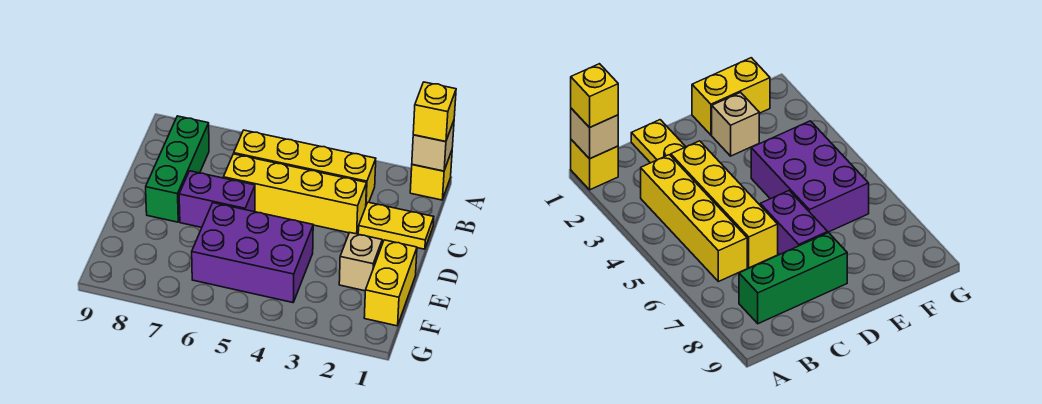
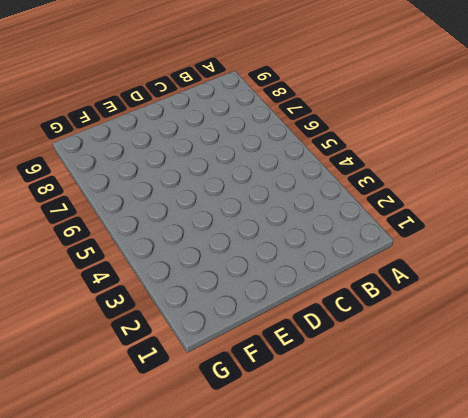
none -> yellow brick A1 level 1
none -> yellow brick B3:B6 level 1

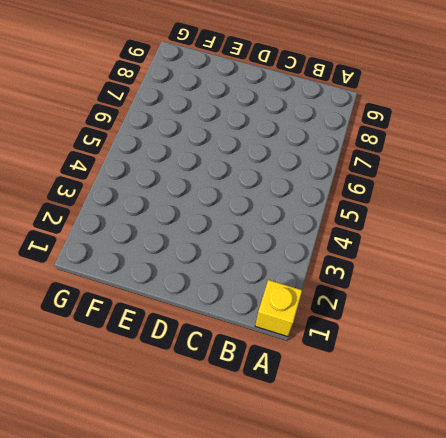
none -> yellow brick B3:B6 level 1
none -> green brick B8:D8 level 1

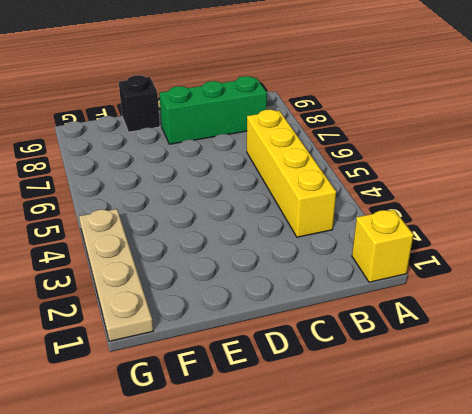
black brick E9 level 1 -> none
tan plate G1:G4 level 1 -> none
none -> yellow plate C1:C2 level 1
none -> yellow brick C3:C6 level 1

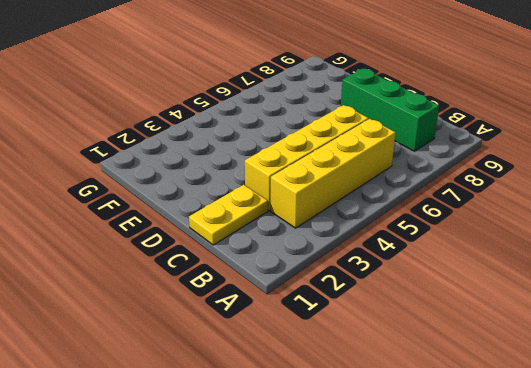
none -> yellow brick A1 level 1
none -> purple brick D6:D7 level 1

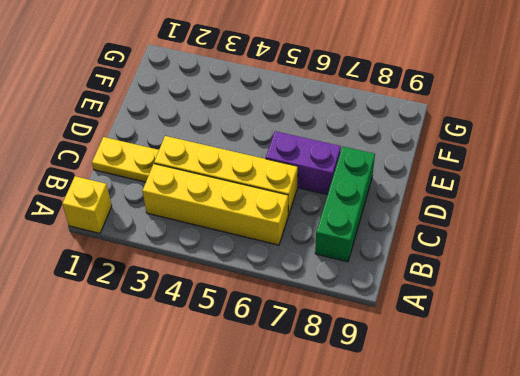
none -> yellow brick E1:F1 level 1
none -> tan brick E2 level 1

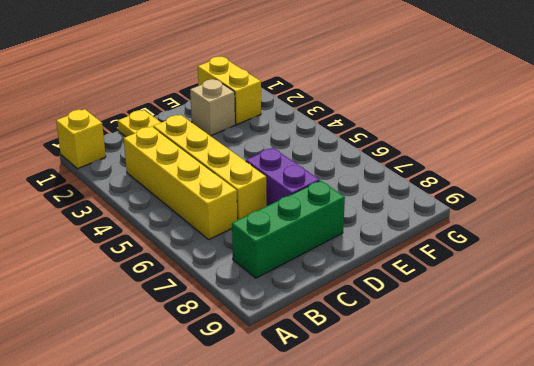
yellow brick F1:F2 level 1 -> yellow brick E1:F1 level 1
none -> purple brick E4:F6 level 1
none -> tan brick A1 level 2

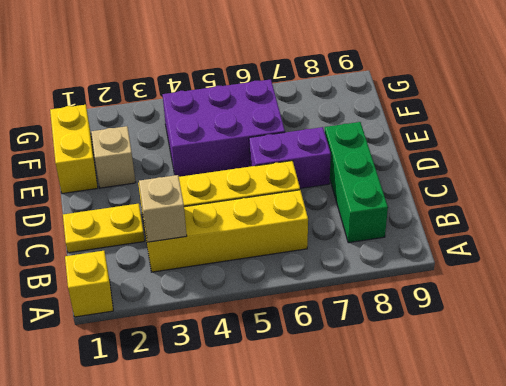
tan brick B3 level 2 -> tan brick A1 level 2
none -> yellow brick A1 level 3

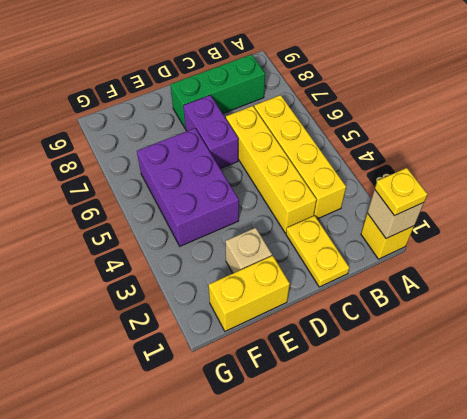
yellow plate A1 level 3 -> yellow brick A1 level 3

